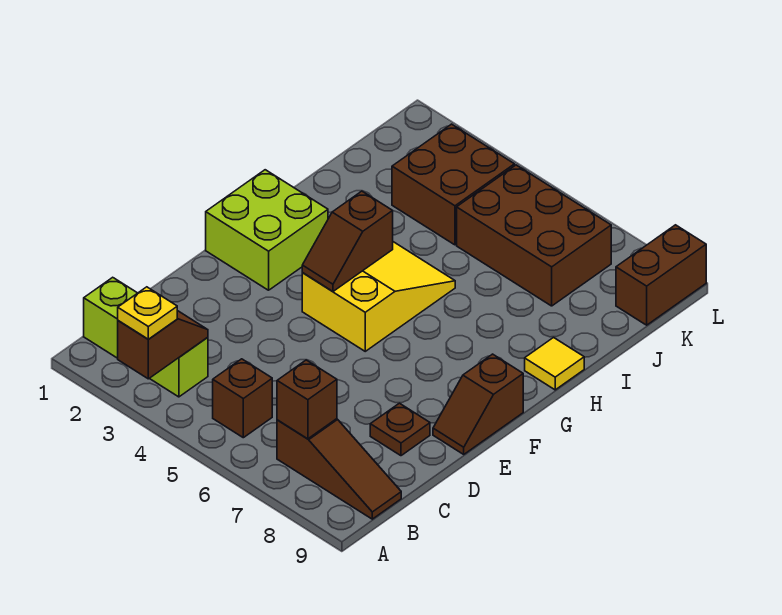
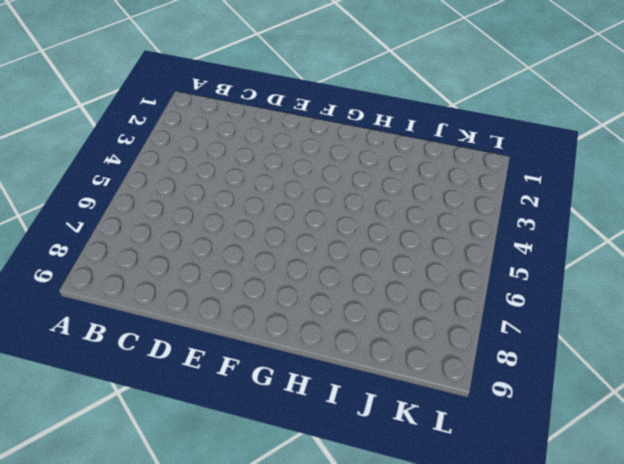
none -> lime brick B1:B3 level 1
none -> brown brick B5 level 1
none -> brown slope B7:B9 level 1 top 7

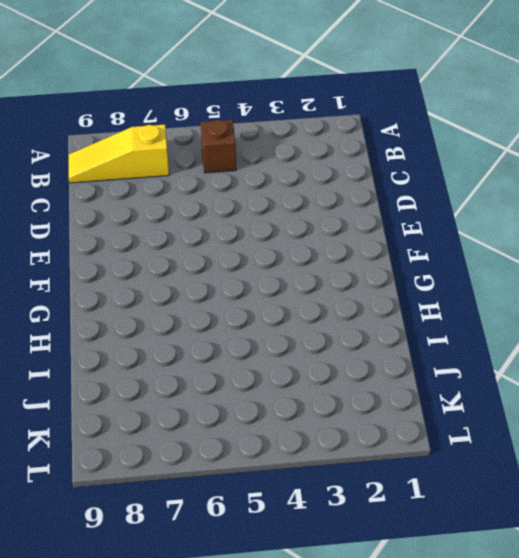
yellow slope B7:B9 level 1 top 7 -> brown slope B7:B9 level 1 top 7
none -> lime brick B1:B3 level 1
none -> brown plate D8 level 1
none -> brown slope E9:F9 level 1 top F

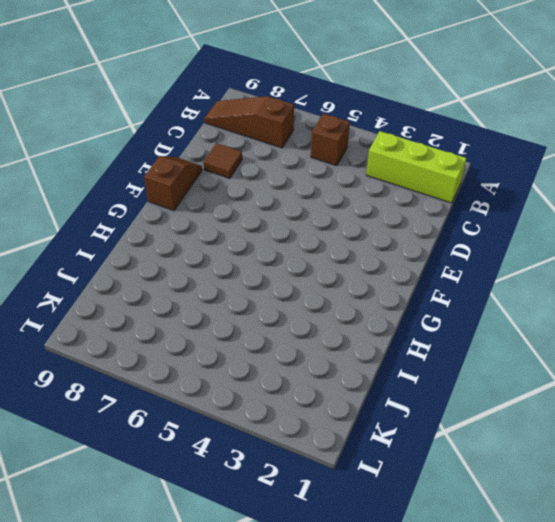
brown tile D8 level 1 -> brown plate D8 level 1
none -> lime brick F1:G2 level 1
none -> yellow slope F4:H5 level 1 top F
none -> yellow tile H9 level 1

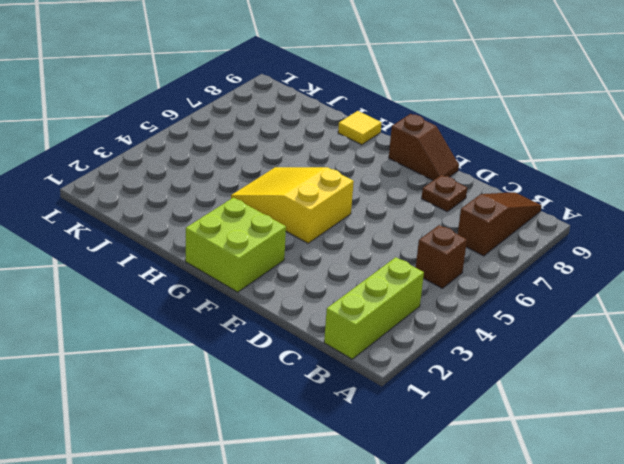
none -> brown brick J3:K4 level 1
none -> brown brick J5:K7 level 1
none -> brown brick K9:L9 level 1

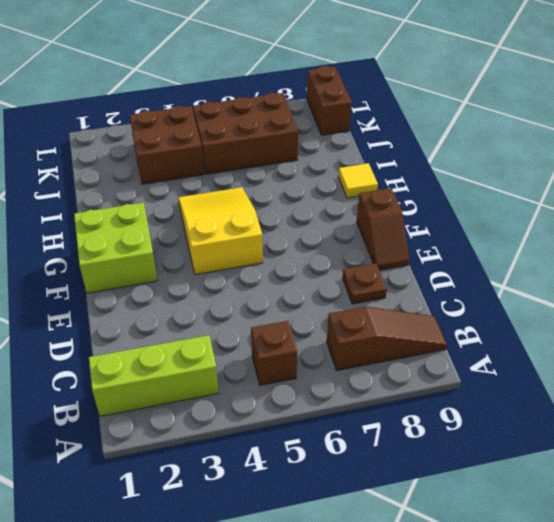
none -> brown slope A3:B3 level 2 top A
none -> brown brick B7 level 2
none -> brown slope F4:G4 level 2 top G

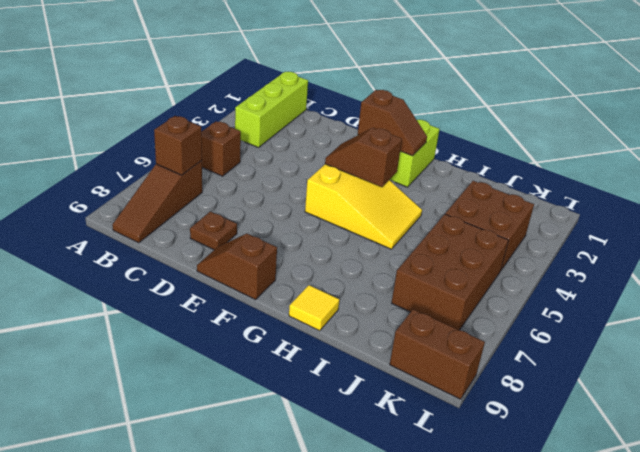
brown slope F2:G2 level 2 top F -> brown slope A3:B3 level 2 top A
none -> yellow plate A3 level 3

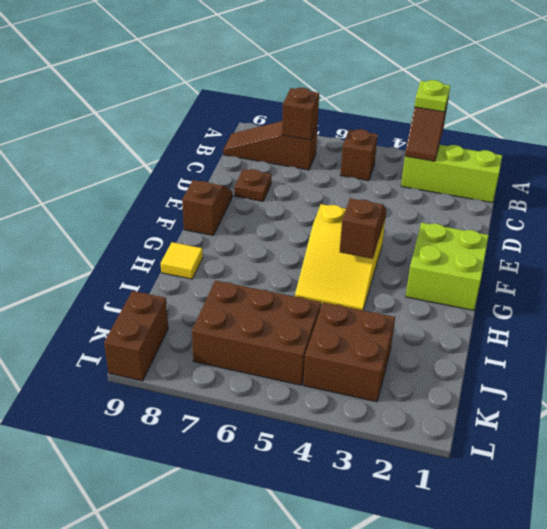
lime plate A3 level 3 -> yellow plate A3 level 3

